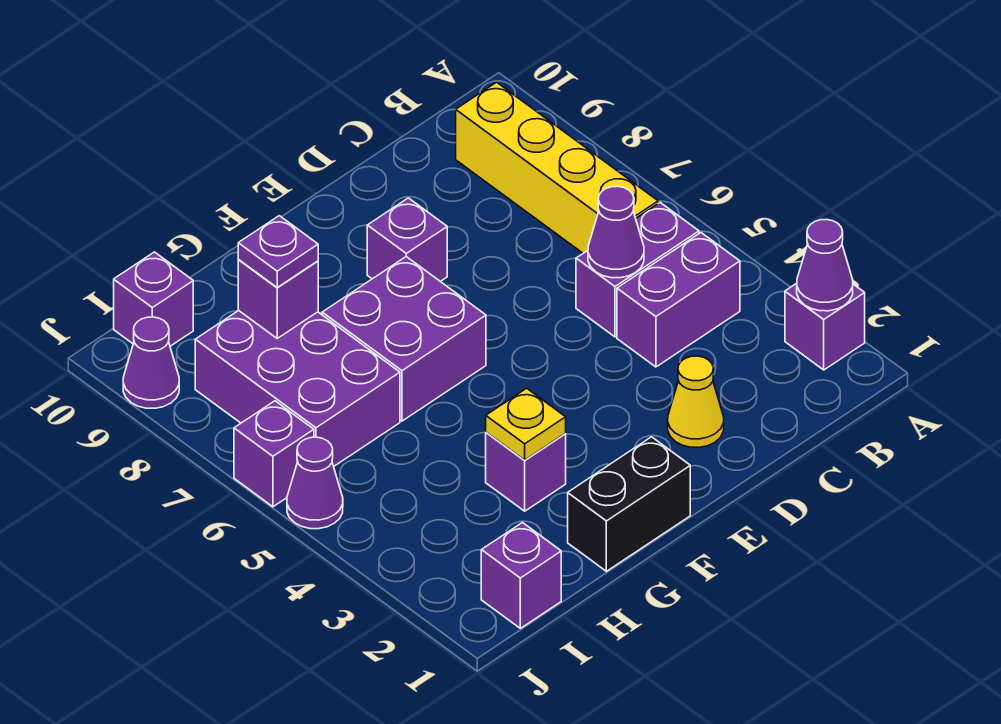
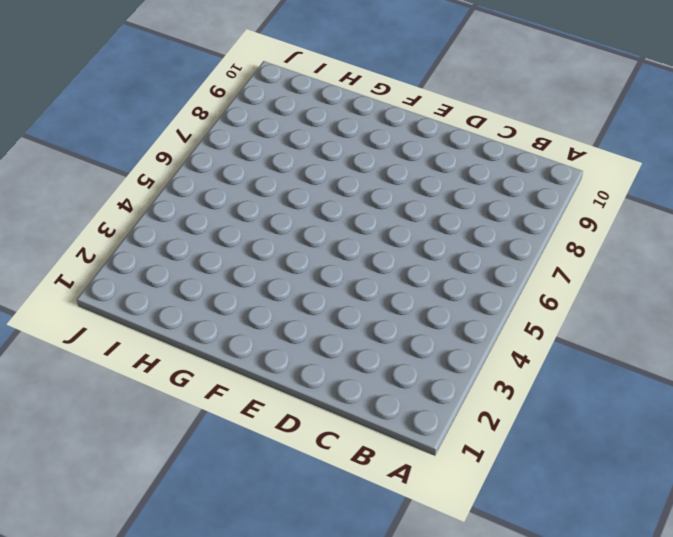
none -> purple brick A2 level 1
none -> purple brick B4:C4 level 1
none -> purple brick B5:C5 level 1

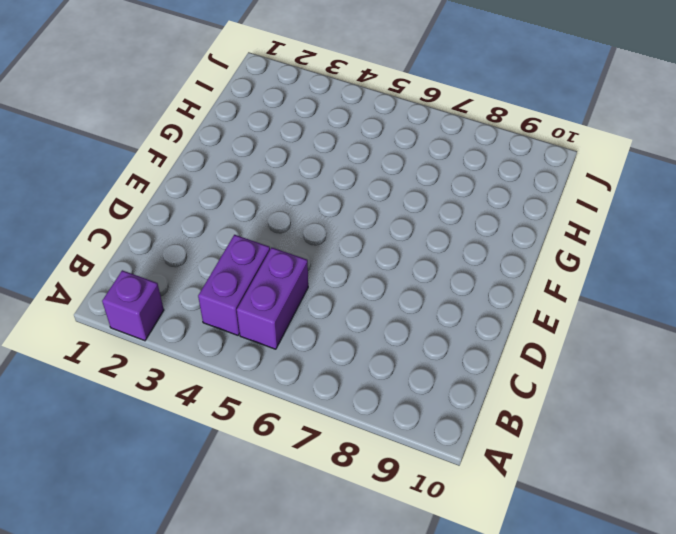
none -> yellow brick B6:B9 level 1
none -> yellow cone D2 level 1
none -> purple brick E8 level 1

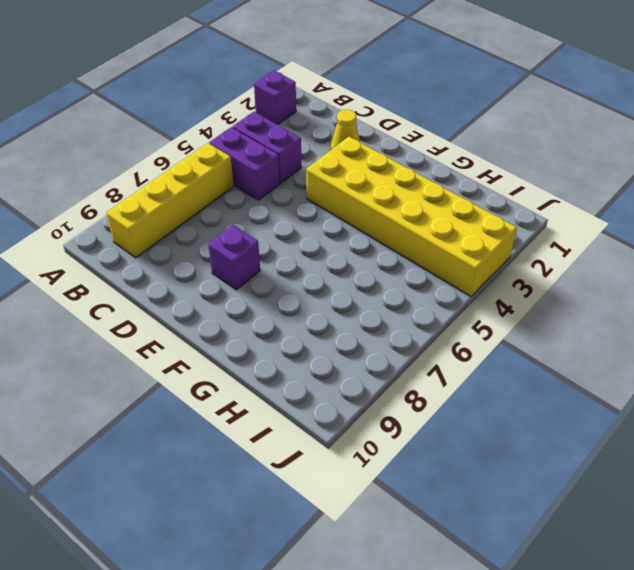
yellow brick E3:J4 level 1 -> purple brick G3 level 1
none -> black brick F1:G1 level 1
none -> purple brick F6:G7 level 1
none -> purple brick H6:I8 level 1

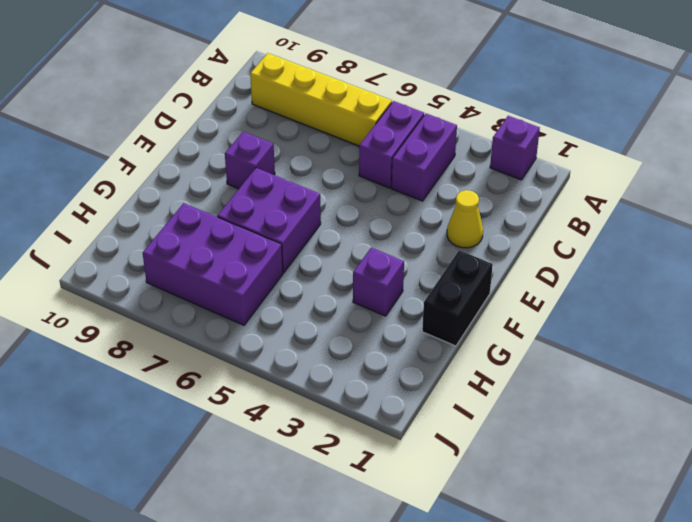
none -> purple brick I1 level 1
none -> purple brick I10 level 1
none -> purple cone J5 level 1

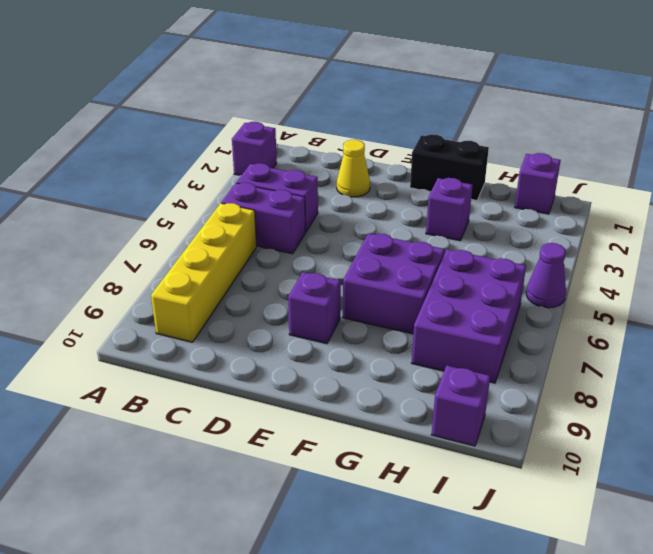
none -> purple brick J6 level 1
none -> purple cone J9 level 1
none -> purple cone A2 level 2

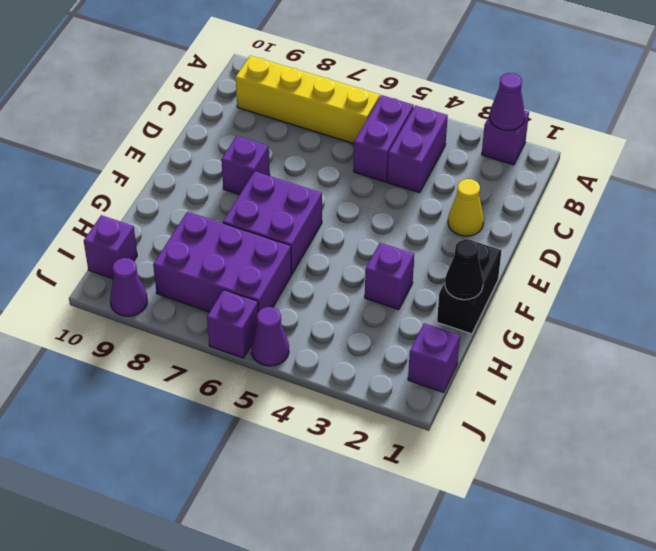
black cone G1 level 2 -> none
none -> purple cone C5 level 2
none -> yellow plate G3 level 2
none -> purple brick H8 level 2

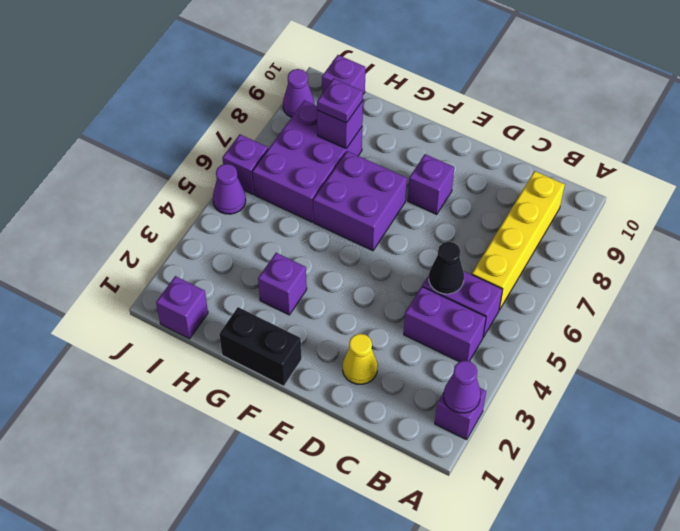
black cone C5 level 2 -> purple cone C5 level 2
none -> yellow plate G3 level 2

